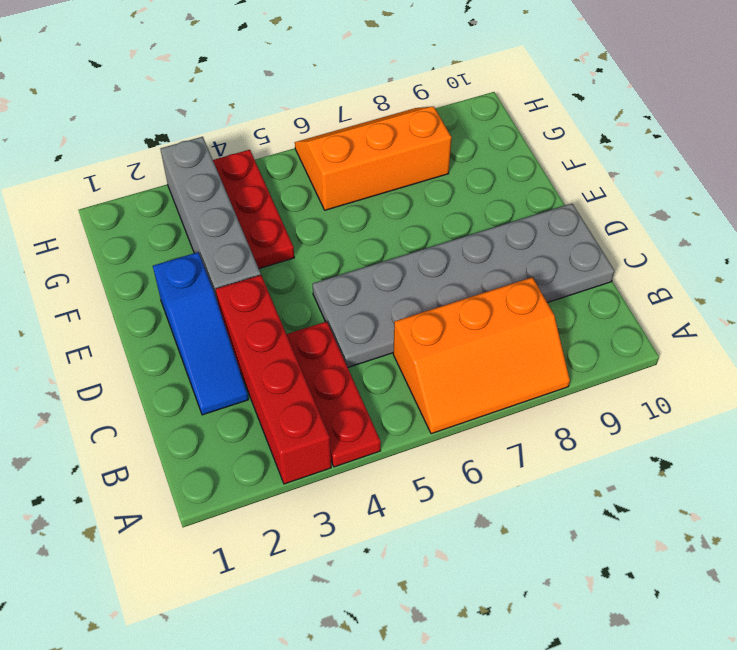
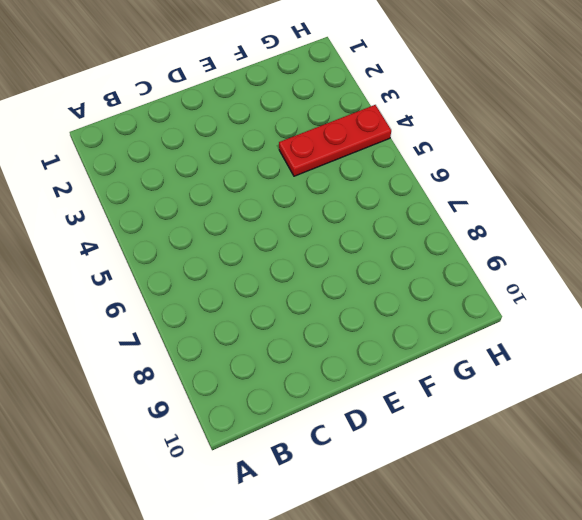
none -> red brick A3:D3 level 1
none -> red plate A4:C4 level 1

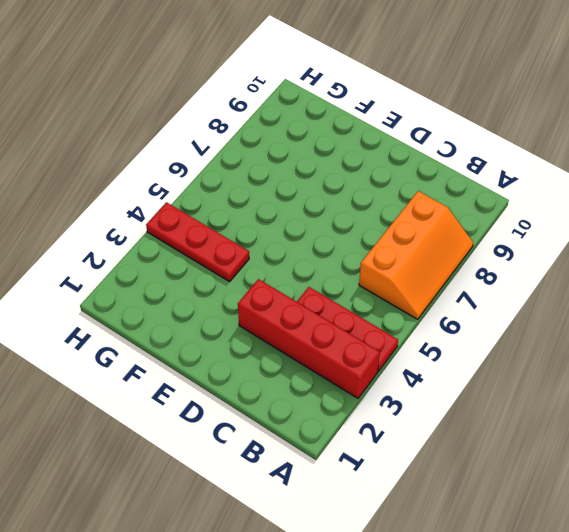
none -> blue slope C2:E2 level 1 top E
none -> grey plate C5:D10 level 1

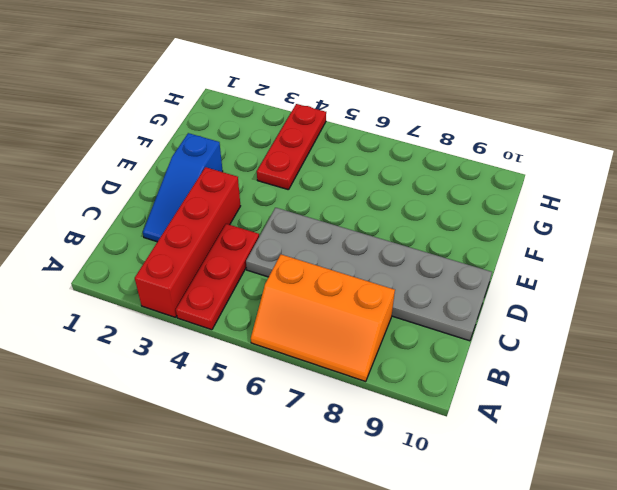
none -> grey brick E3:H3 level 1
none -> orange slope G6:H8 level 1 top G

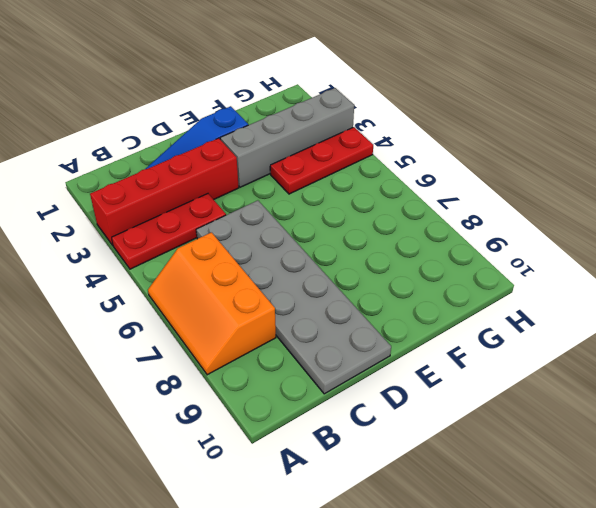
none -> orange slope G6:H8 level 1 top G

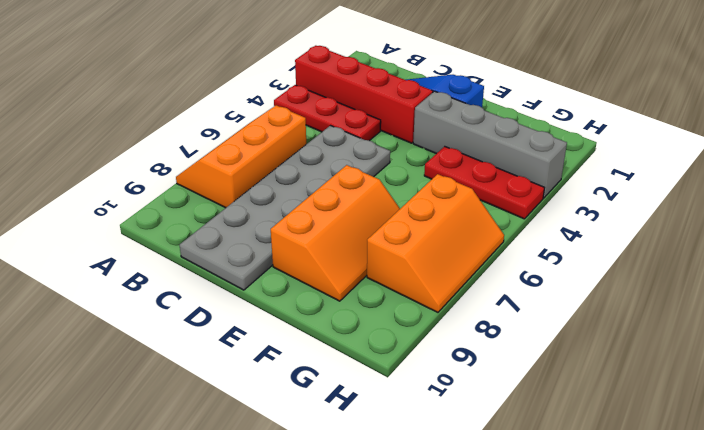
orange slope E7:F9 level 1 top E -> none

